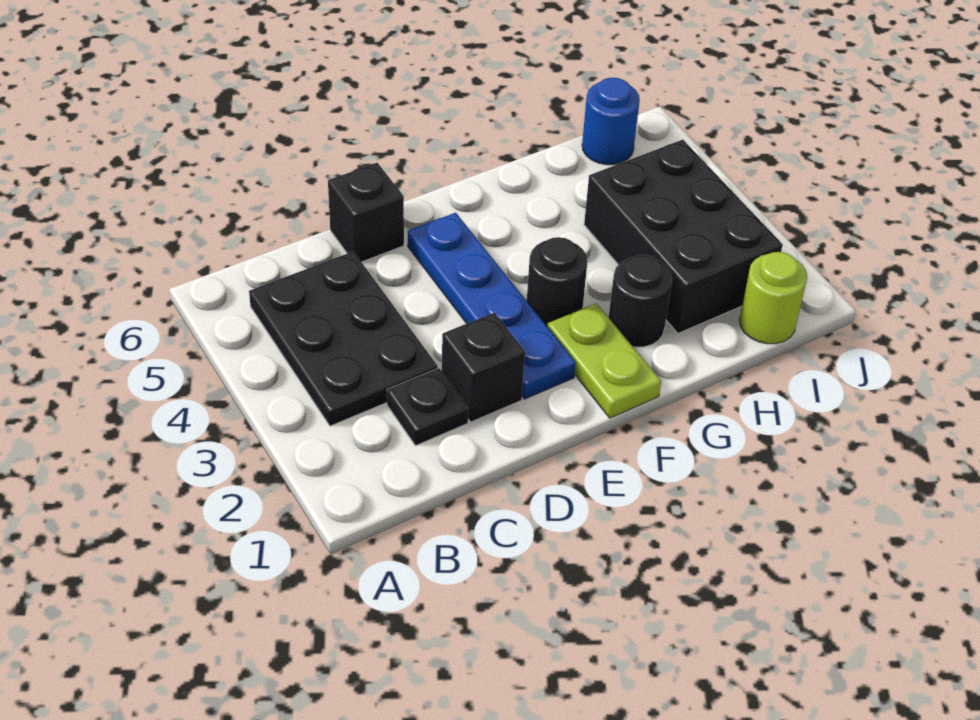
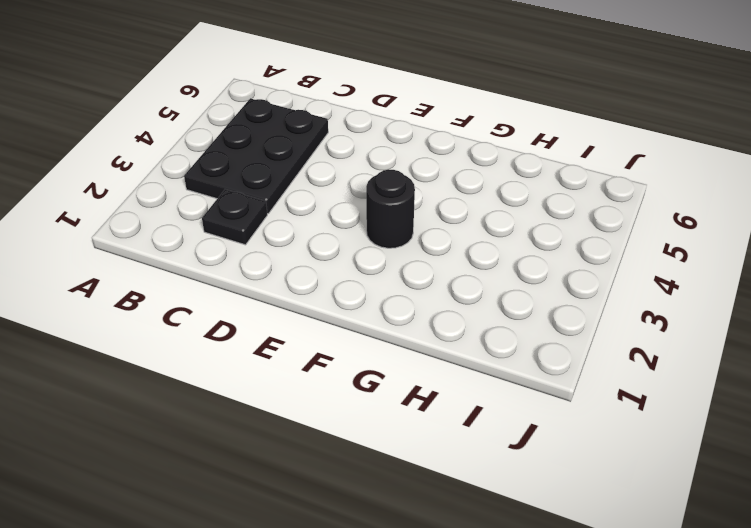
none -> black brick D2 level 1
none -> black brick D6 level 1

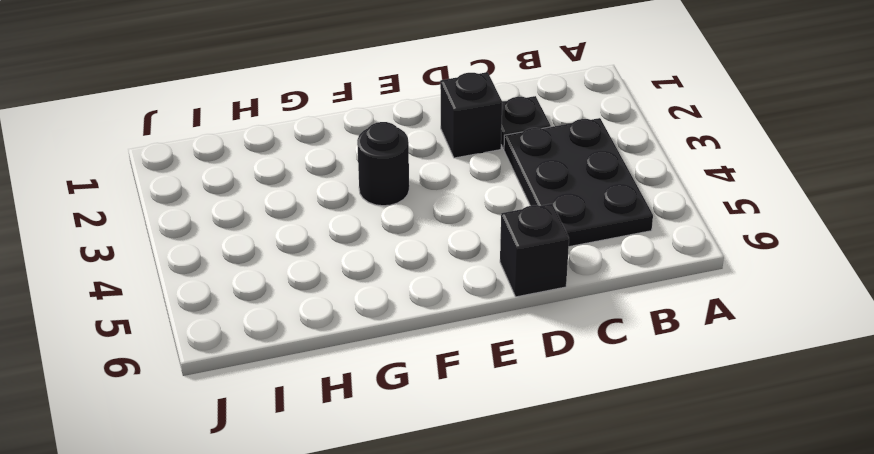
none -> blue plate E2:E5 level 1
none -> lime plate F1:F2 level 1

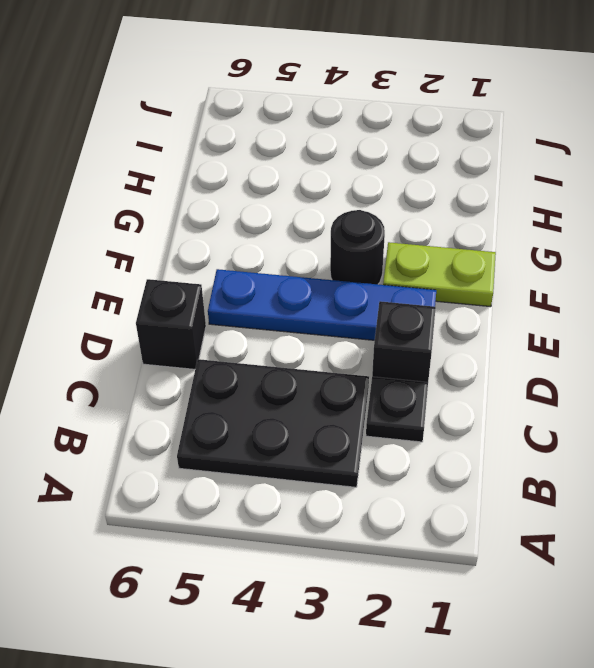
none -> black round brick G2 level 1
none -> black brick H2:I4 level 1

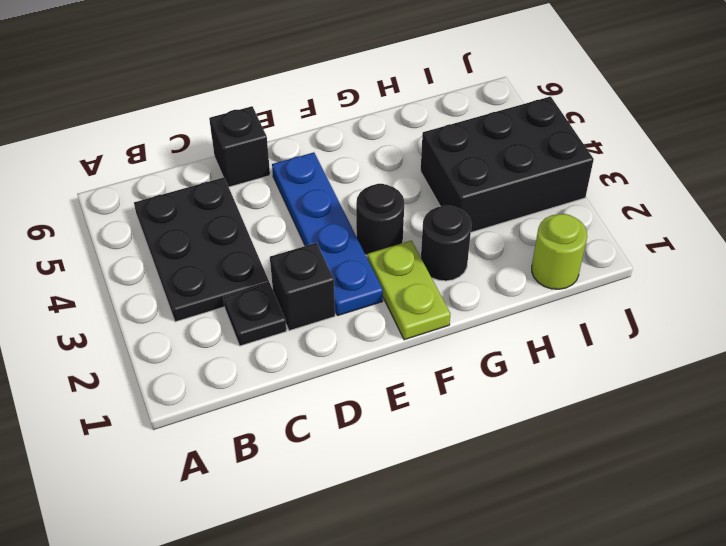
black brick H3:J4 level 1 -> black brick H2:I4 level 1
none -> blue round brick I6 level 1

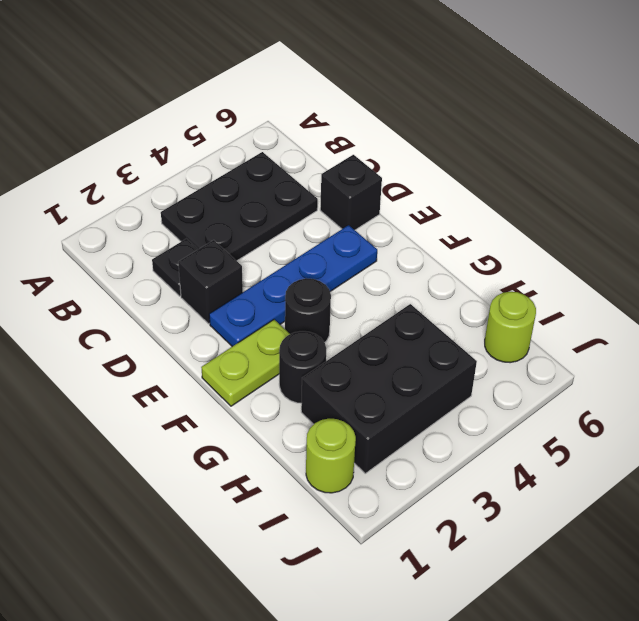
lime round brick I6 level 1 -> blue round brick I6 level 1

